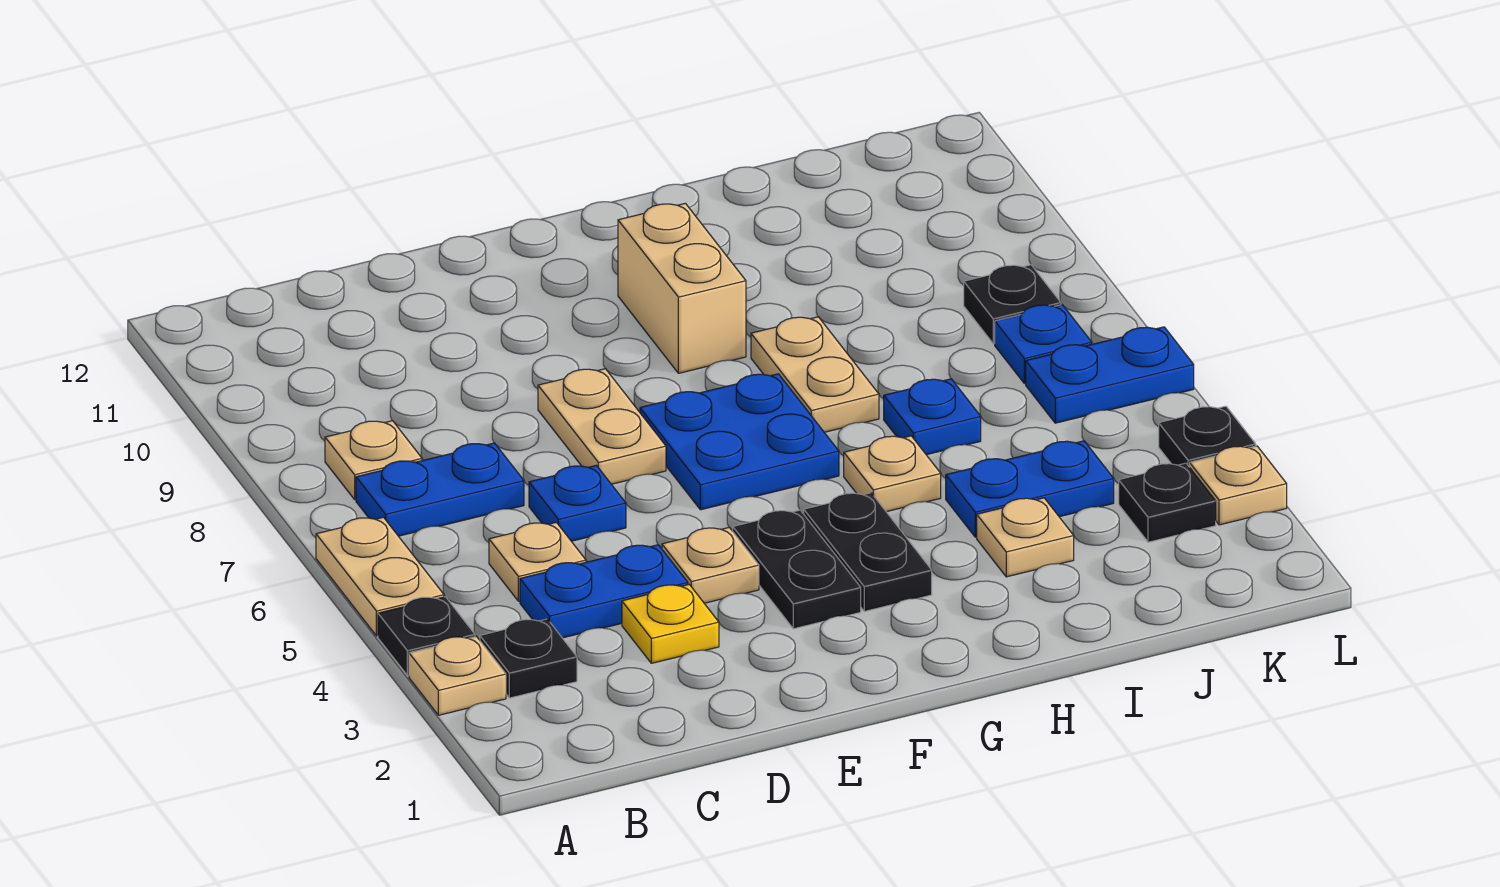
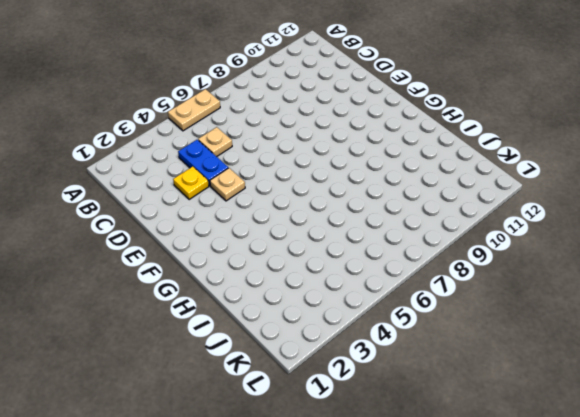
none -> tan plate A3 level 1
none -> black plate A4 level 1
none -> black plate B3 level 1

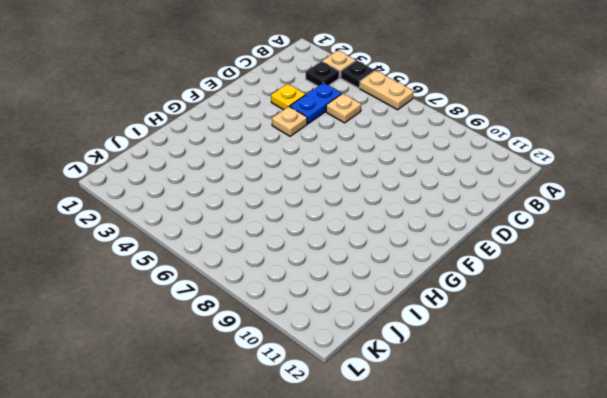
none -> blue plate B7:C7 level 1
none -> tan plate B8 level 1
none -> blue plate D6 level 1

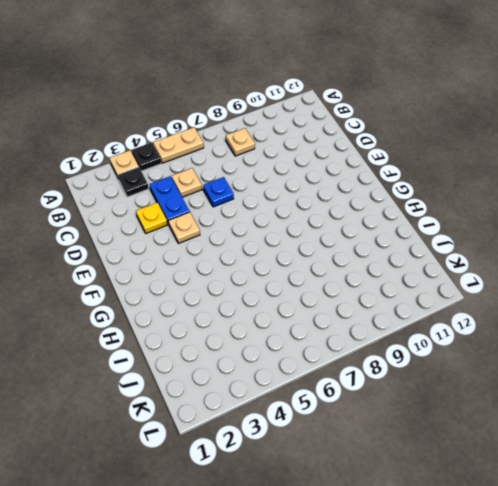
none -> blue plate B7:C7 level 1
none -> tan plate E7:E8 level 1
none -> black plate F3:F4 level 1

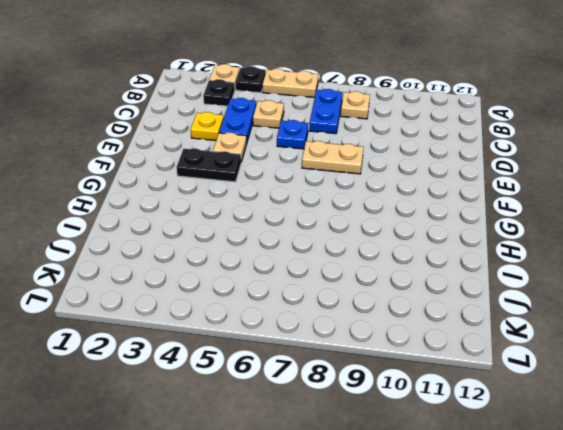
none -> blue plate F6:G7 level 1
none -> black plate G3:G4 level 1
none -> tan brick G9:G10 level 1

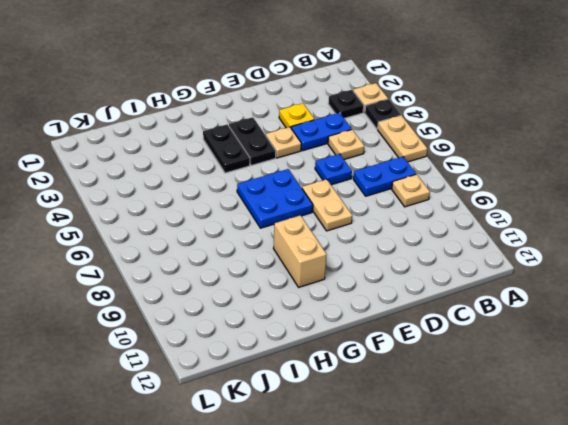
none -> tan plate H5 level 1
none -> tan plate H7:H8 level 1
none -> tan plate I3 level 1

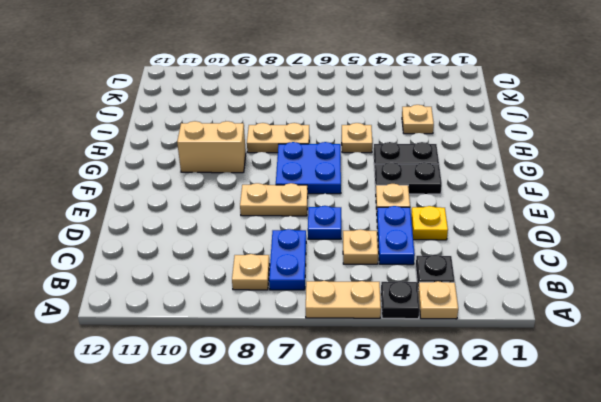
none -> blue plate I4:J4 level 1
none -> blue plate I6 level 1
none -> black plate K3 level 1

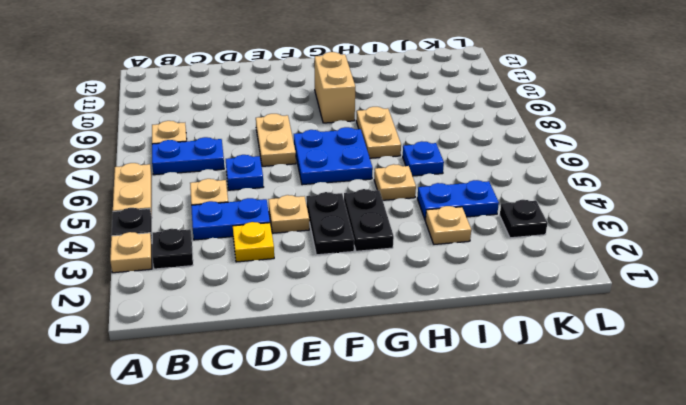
none -> blue plate K6:L6 level 1
none -> blue plate K7 level 1
none -> black plate K8 level 1

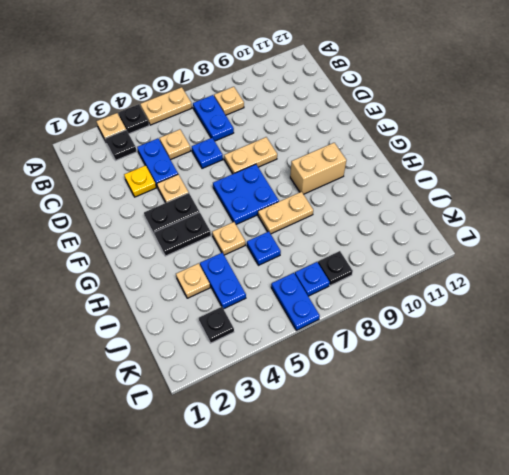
none -> tan plate L3 level 1
none -> black plate L4 level 1

